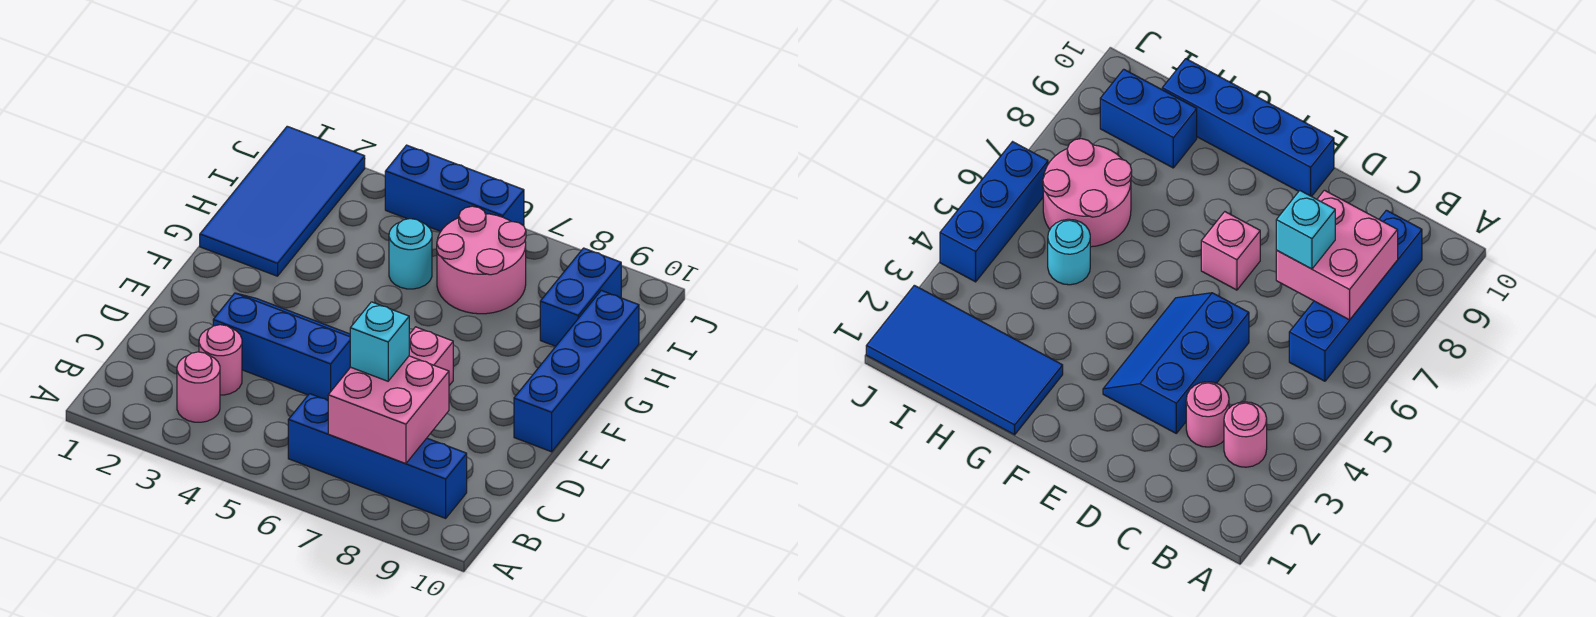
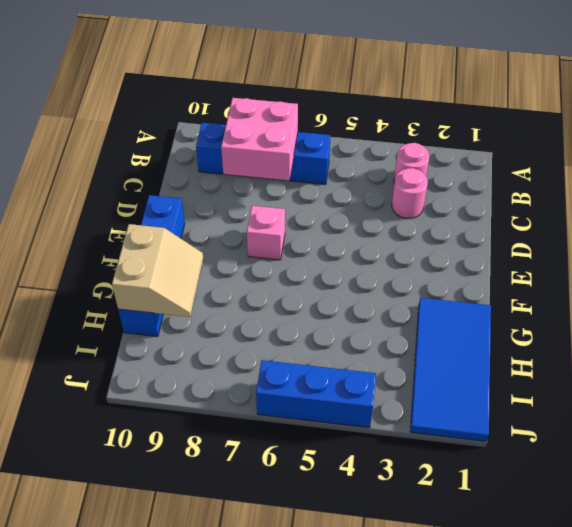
tan slope G9:H10 level 2 top 10 -> none
none -> blue slope D3:E5 level 1 top D
none -> cyan round brick H5 level 1
none -> pink round brick H6:I7 level 1

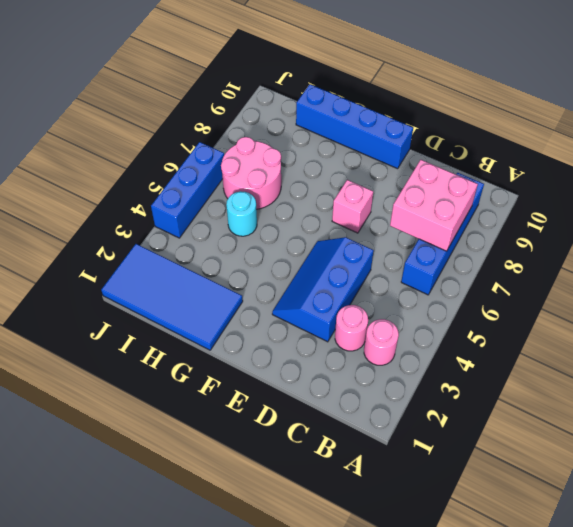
none -> blue brick H9:I9 level 1
none -> cyan brick C7 level 3

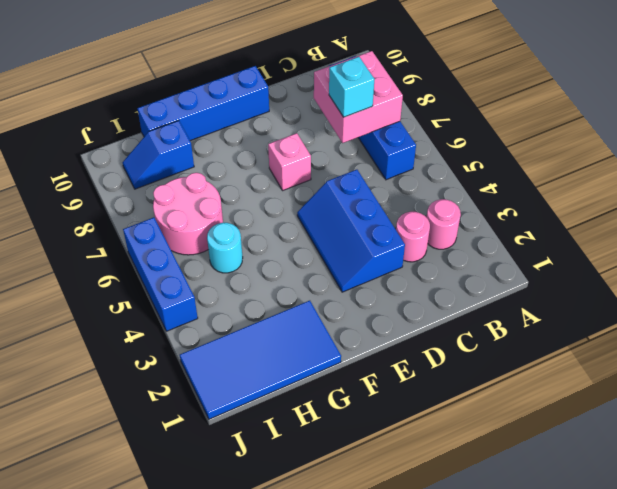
blue slope H9:I9 level 1 top H -> blue brick H9:I9 level 1

